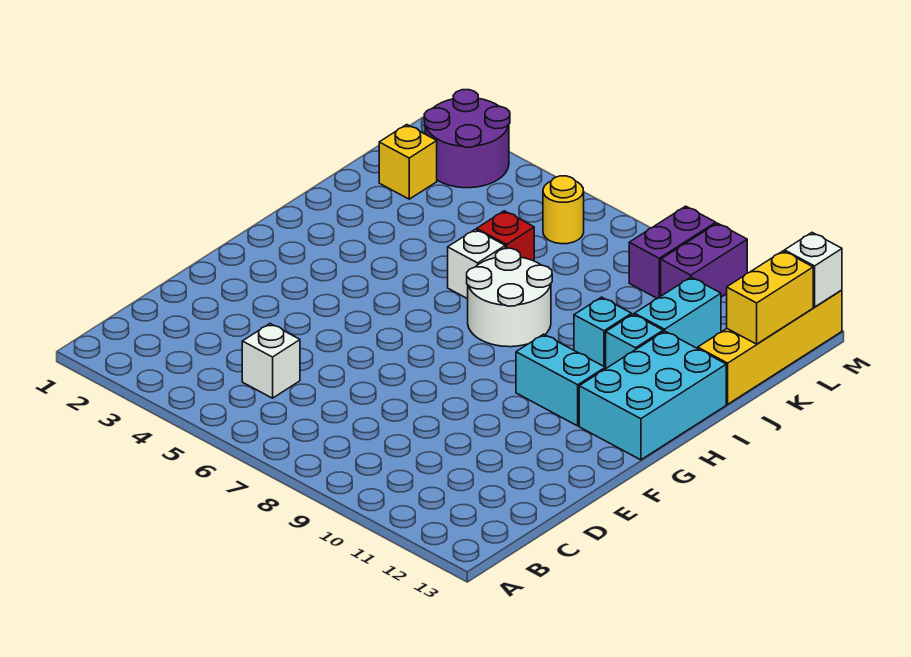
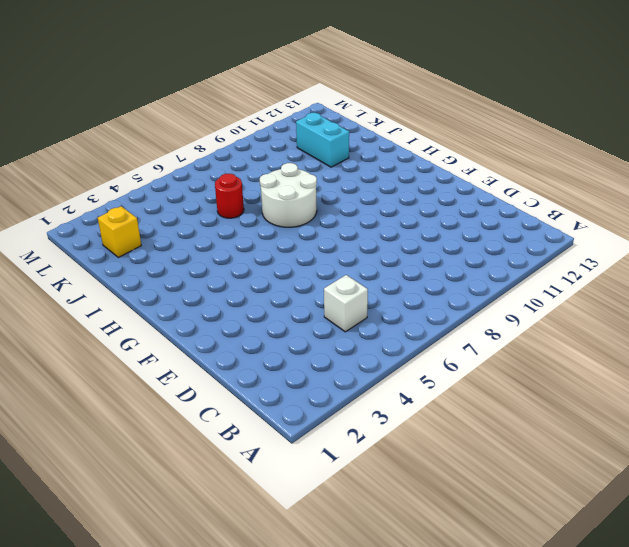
red round brick J6 level 1 -> red brick J6 level 1
none -> cyan brick G10:G11 level 1
none -> cyan brick G12:I13 level 1
none -> white brick I6 level 1

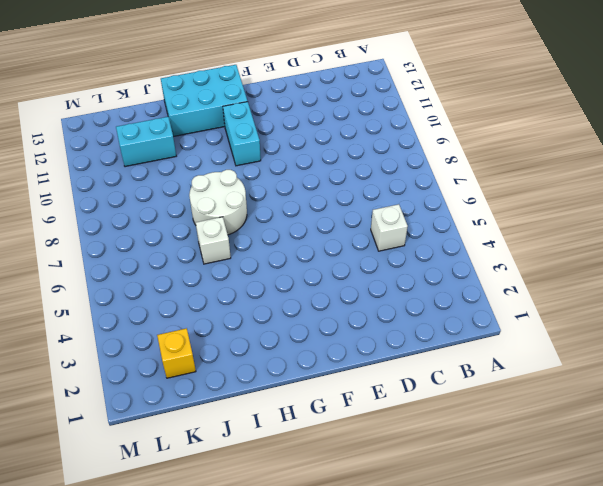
none -> cyan brick I10 level 1
none -> cyan brick I11 level 1
none -> red brick J6 level 1

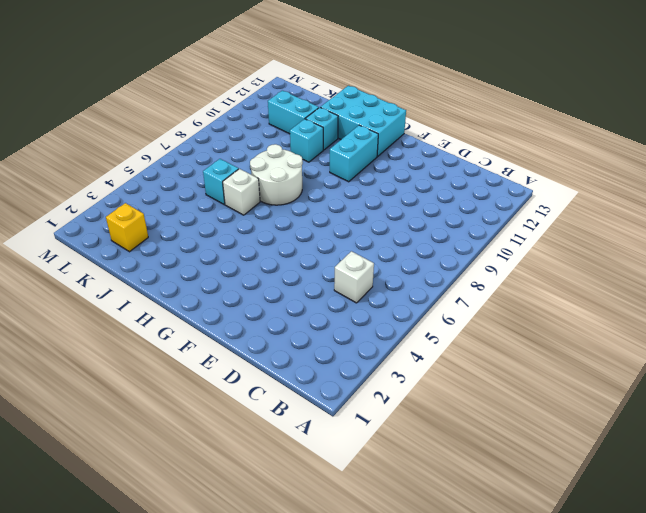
cyan brick J6 level 1 -> red brick J6 level 1
none -> yellow brick J13:M13 level 1
none -> purple round brick L2:M3 level 1
none -> yellow round brick L6 level 1

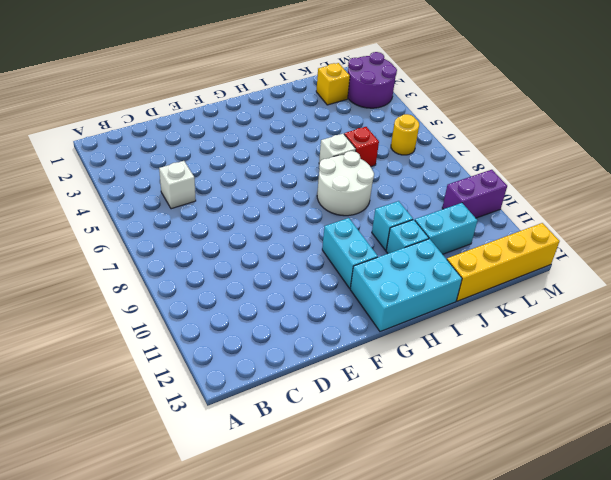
none -> purple brick L9:M9 level 1
none -> yellow brick K13:L13 level 2
none -> white brick M13 level 2

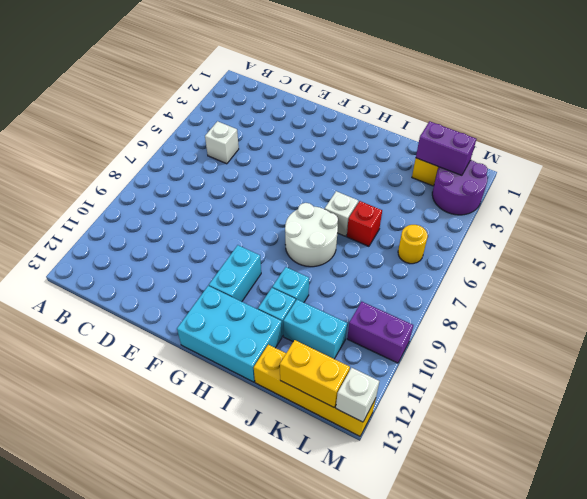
purple brick K2:L2 level 2 -> purple brick L9:M9 level 1

